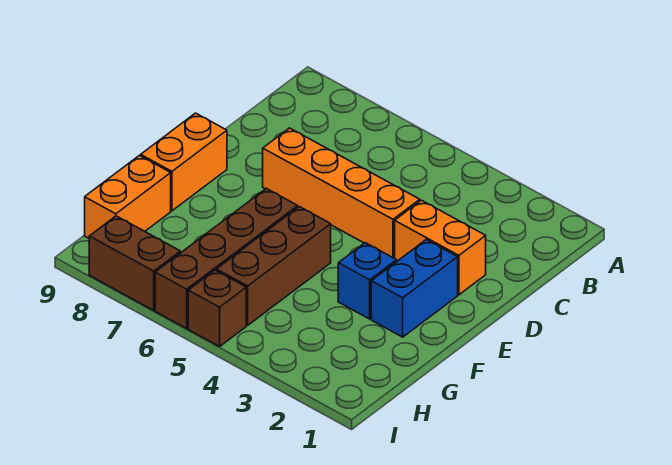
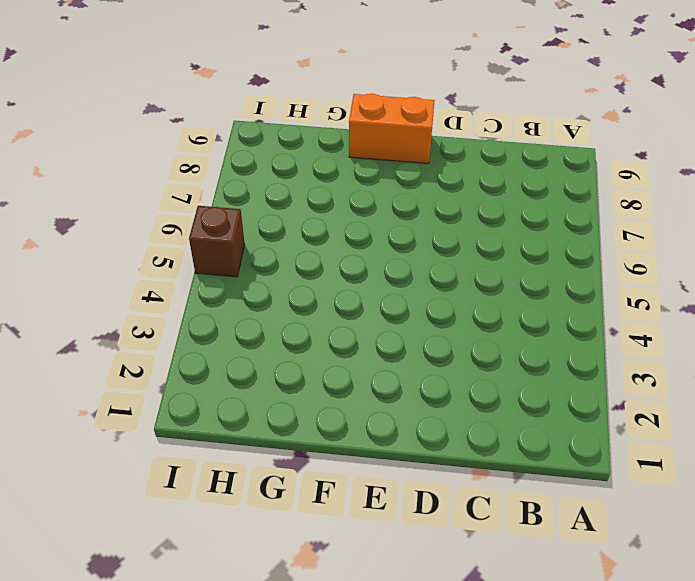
none -> orange brick D2:D3 level 1
none -> orange brick D4:D7 level 1

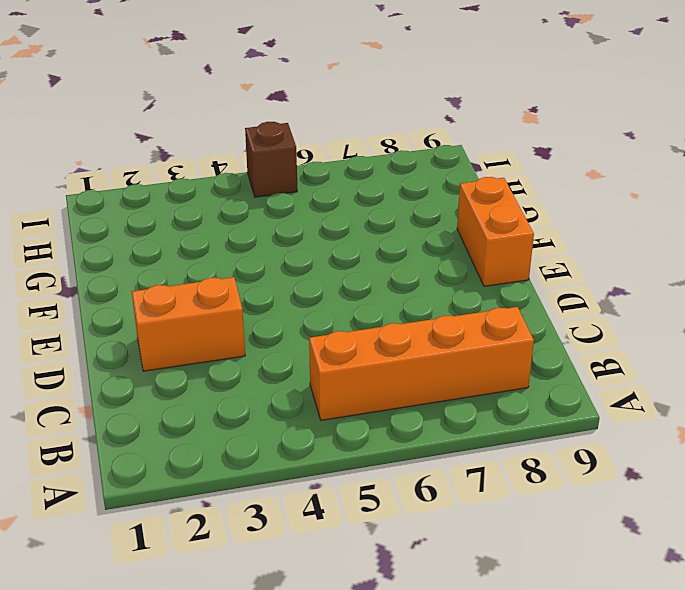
orange brick B5:B8 level 1 -> orange brick D4:D7 level 1
none -> blue brick E2:F2 level 1
none -> blue brick F3 level 1

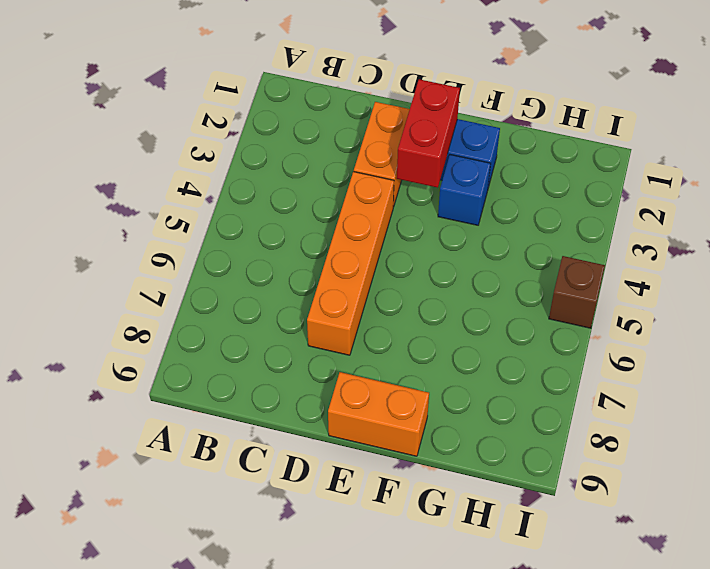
red brick E2:E3 level 2 -> none
none -> brown brick F5:H5 level 1
none -> brown brick F6:I6 level 1

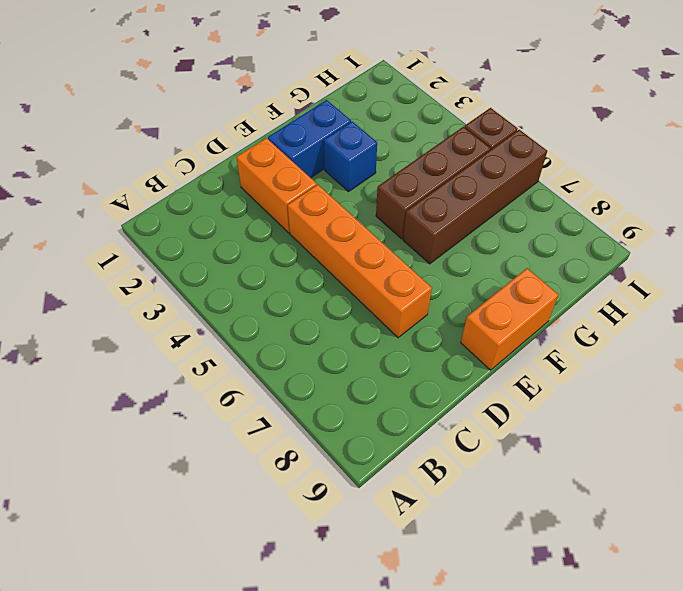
none -> orange brick G9:H9 level 1
none -> brown brick I7:I8 level 1

